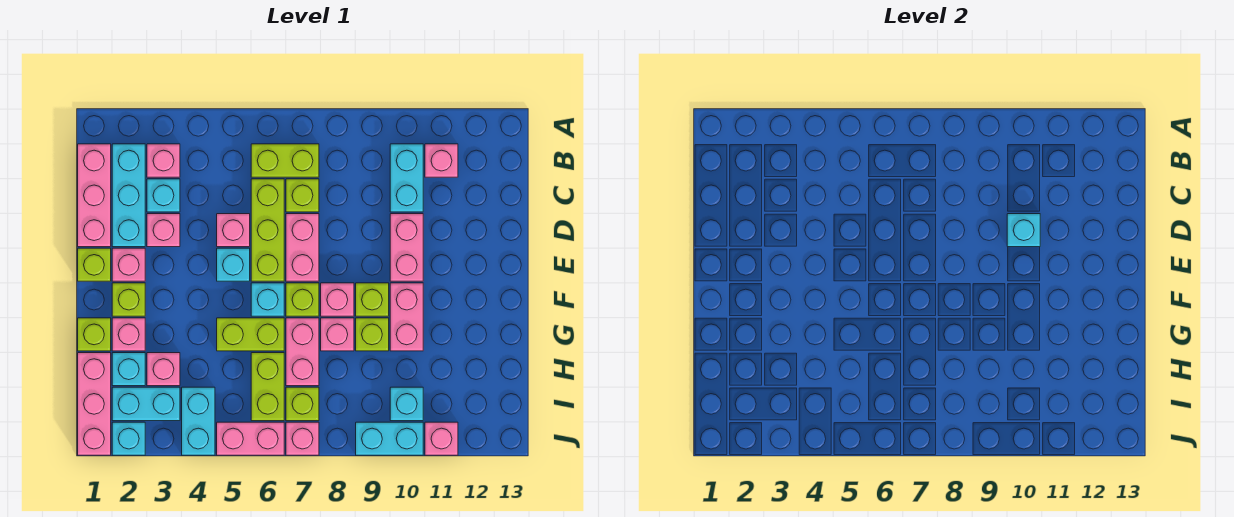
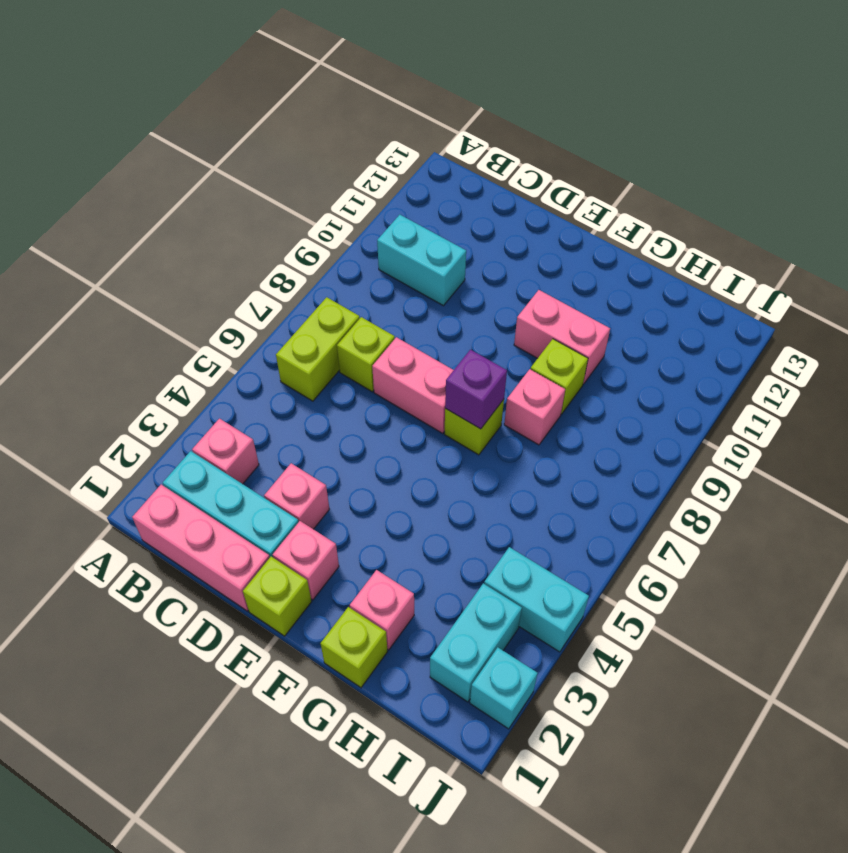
purple brick F7 level 2 -> none
none -> pink brick B11 level 1
none -> cyan brick C3 level 1
none -> lime brick C6:E6 level 1
none -> pink brick D5 level 1

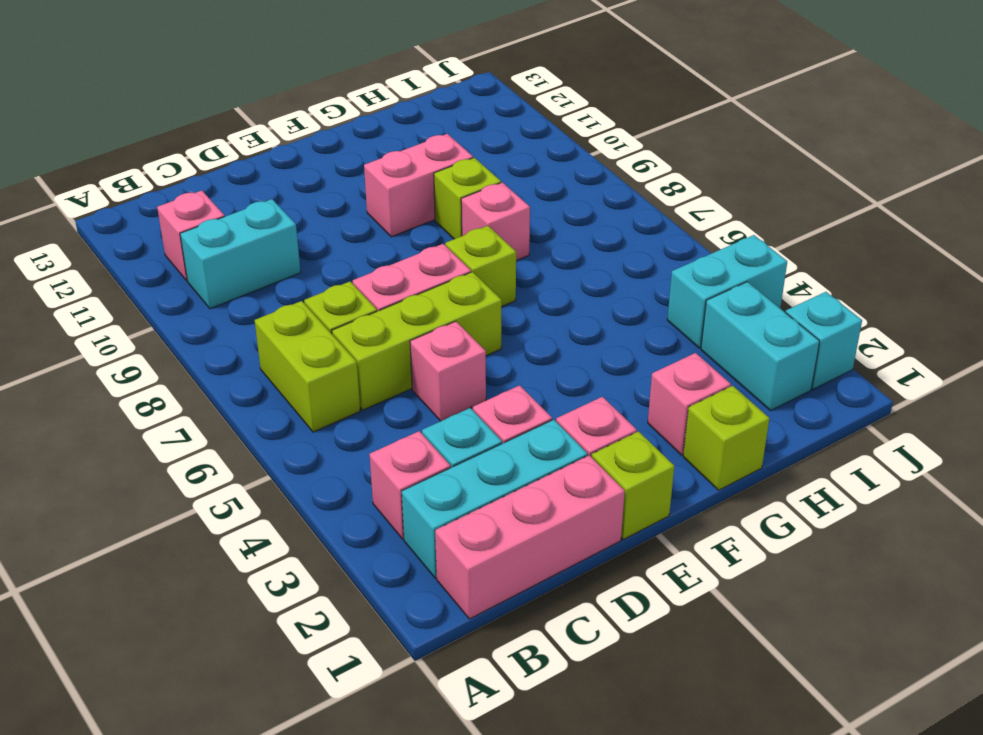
none -> pink brick D10:E10 level 1
none -> cyan brick E5 level 1
none -> lime brick F2 level 1
none -> cyan brick F6 level 1

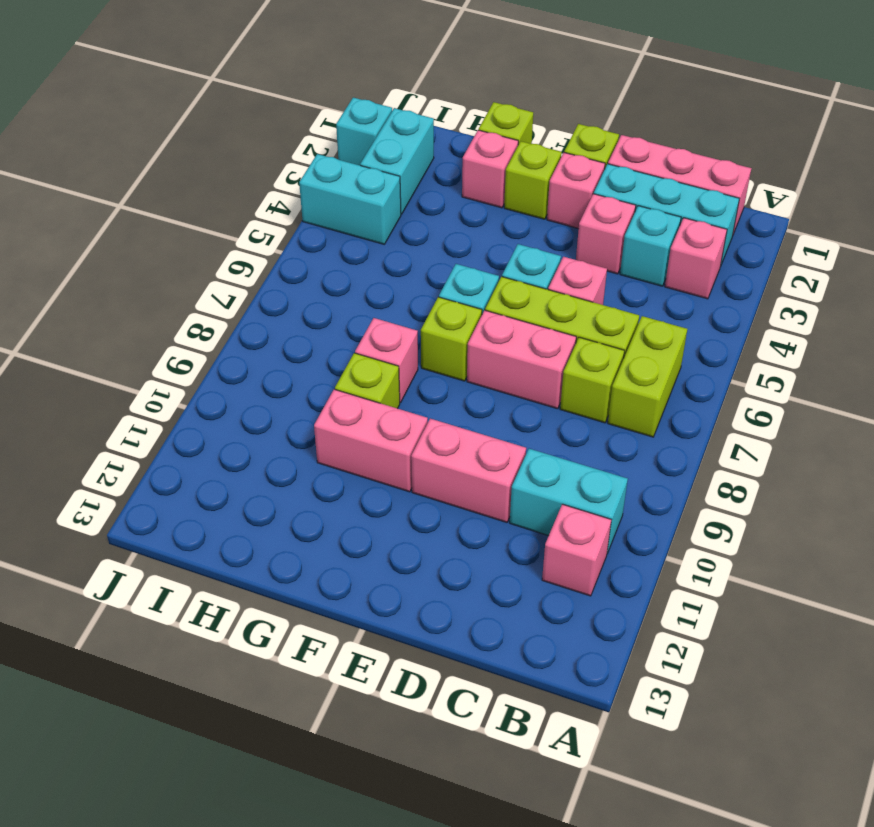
none -> pink brick F8 level 1
none -> lime brick F9 level 1
none -> lime brick G5:G6 level 1
none -> pink brick G7:H7 level 1

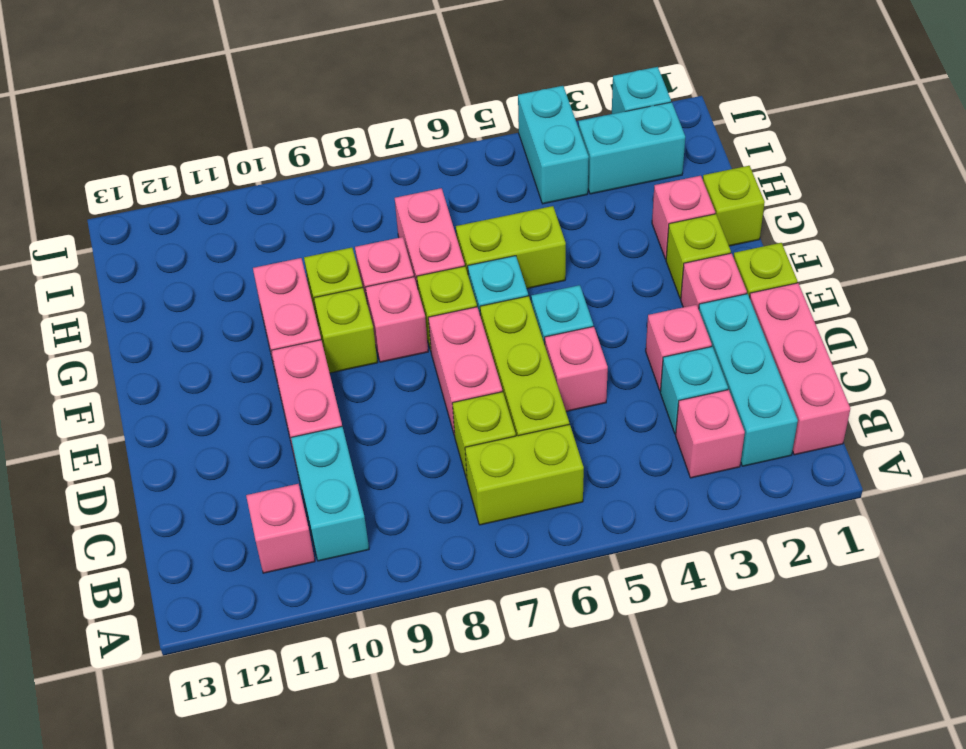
none -> pink brick H1:J1 level 1
none -> cyan brick H2 level 1
none -> pink brick H3 level 1
none -> lime brick H6:I6 level 1

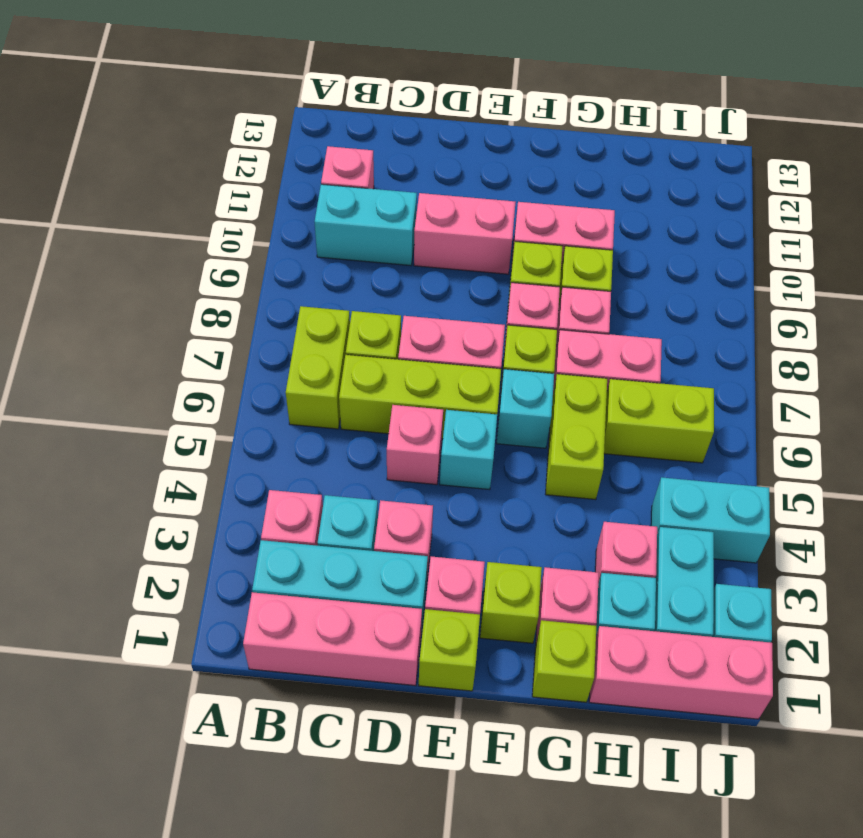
none -> lime brick I7 level 1
none -> cyan brick I10 level 1
none -> pink brick J5:J6 level 1
none -> pink brick J7 level 1

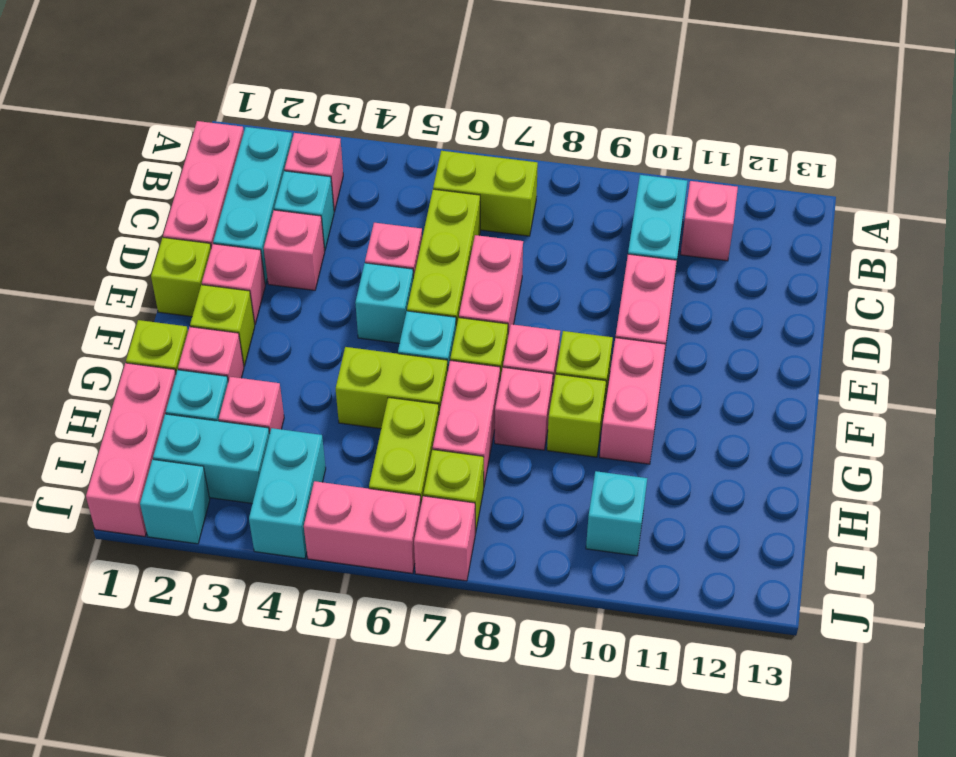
none -> lime brick C7 level 1
none -> cyan brick J9:J10 level 1
none -> pink brick J11 level 1
none -> cyan brick D10 level 2

